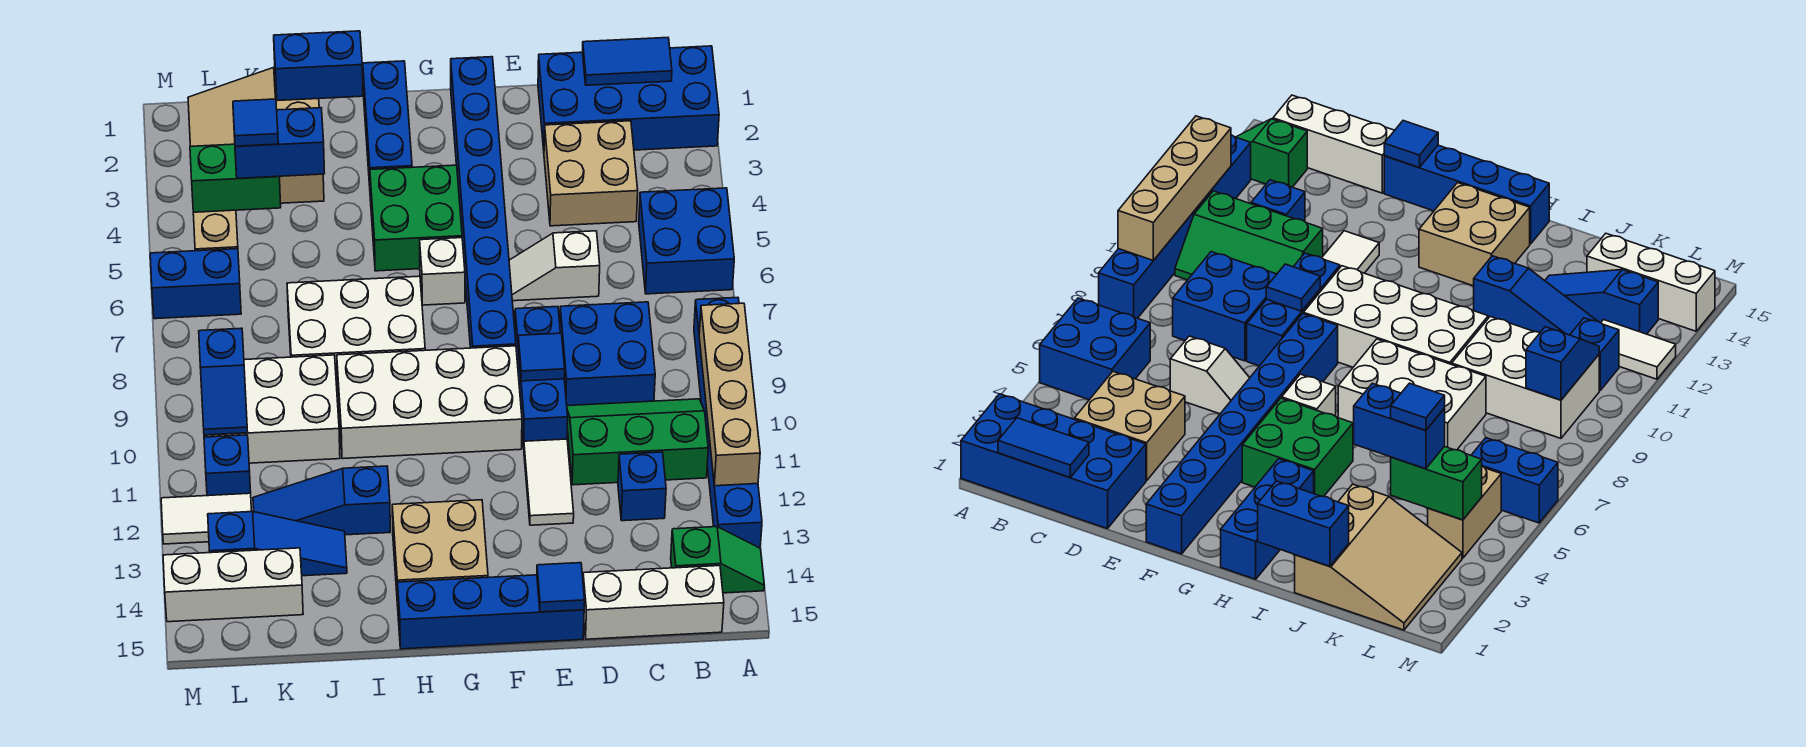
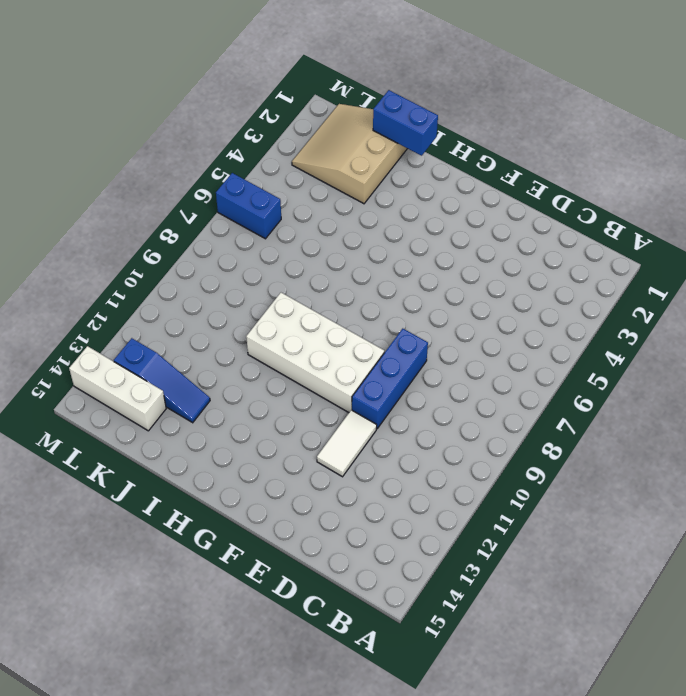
none -> blue brick A1:D2 level 1
none -> blue brick A5:B6 level 1
none -> blue brick A8:A13 level 1
none -> green slope A14:B14 level 1 top B

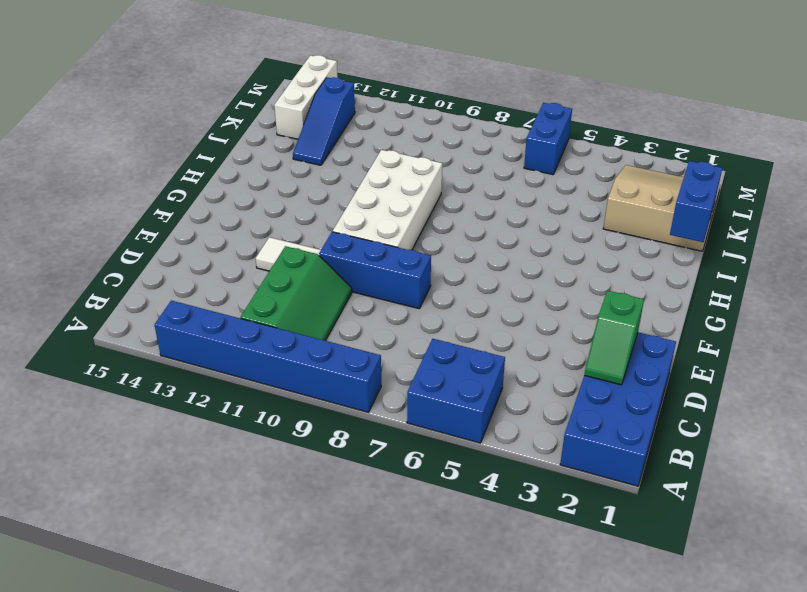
green slope C2:D2 level 2 top D -> green slope A14:B14 level 1 top B
none -> white brick B15:D15 level 1
none -> tan brick C3:D4 level 1
none -> blue brick C8:D9 level 1
none -> blue brick C12 level 1

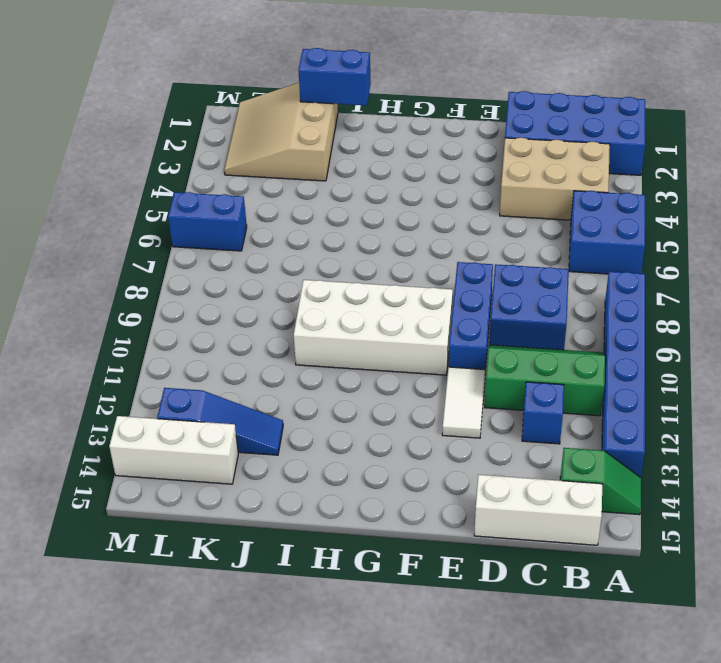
tan brick B3:D4 level 1 -> tan brick C3:D4 level 1
none -> white slope D6:E6 level 1 top D
none -> blue brick E15:H15 level 1
none -> blue brick F1:F8 level 1
none -> green brick G4:H5 level 1

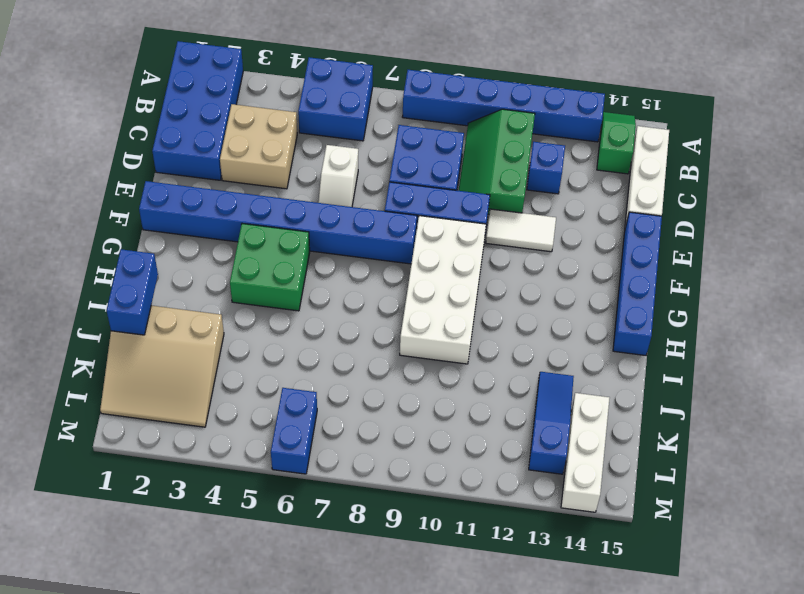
none -> white brick G6 level 1
none -> tan brick G13:H14 level 1
none -> blue brick H1:H3 level 1
none -> white brick H7:J8 level 1

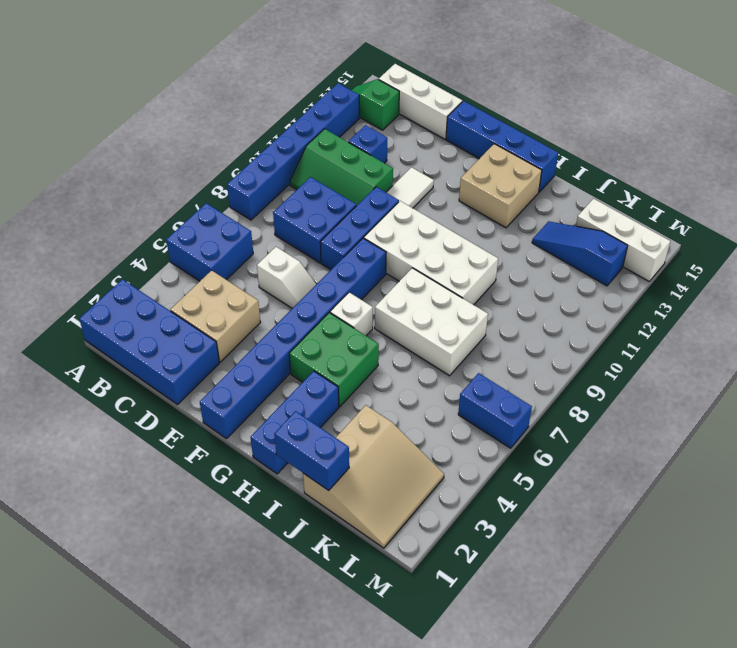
none -> blue slope I12:K12 level 1 top I
none -> white brick J9:L10 level 1
none -> tan brick L4:L5 level 1
none -> blue brick L11 level 1

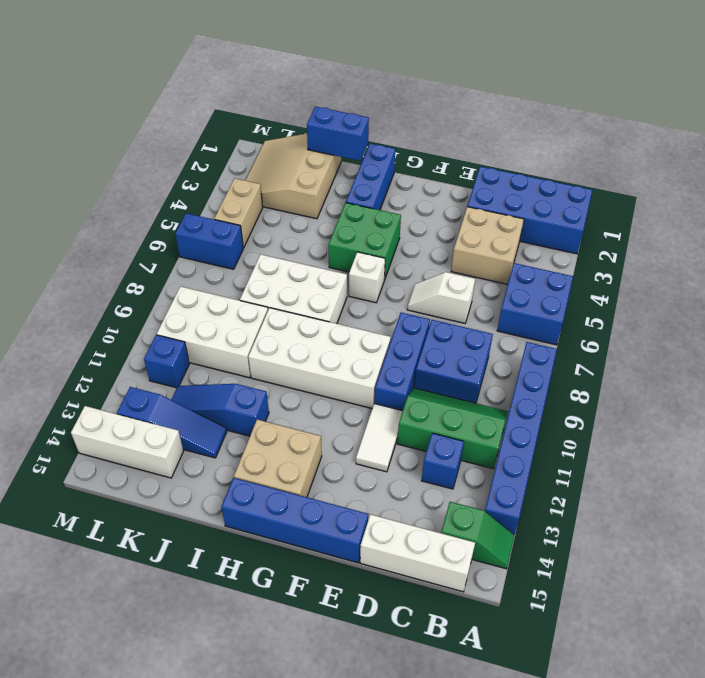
none -> blue brick F1:F8 level 1
none -> white tile L12:M12 level 1
none -> tan brick A9:A12 level 2
none -> blue tile B1:C1 level 2

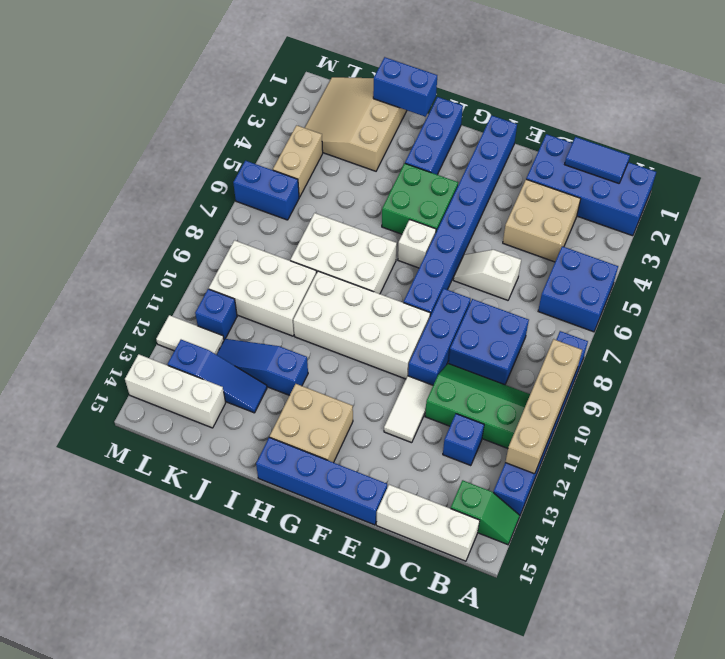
none -> blue tile E9 level 2
none -> blue tile E15 level 2
none -> green brick K4:L4 level 2
none -> blue slope L9:L10 level 2 top 9

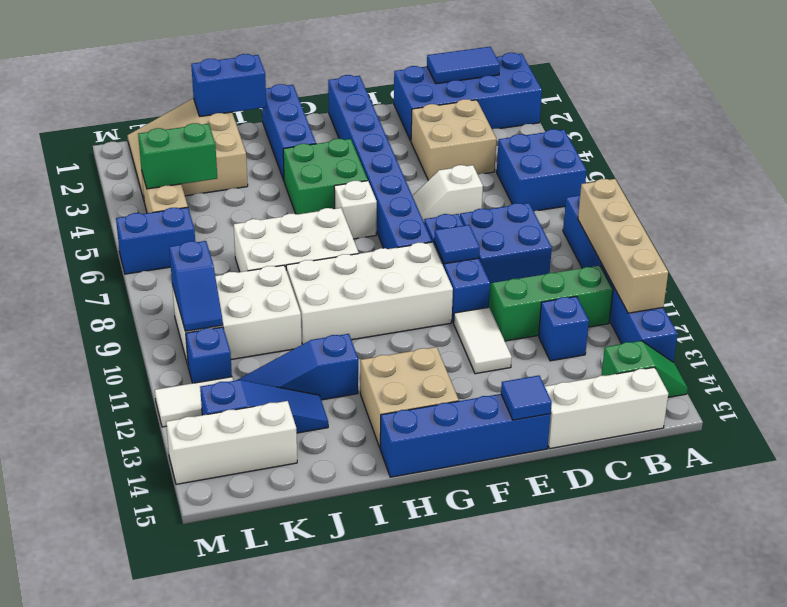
none -> blue brick J4:K4 level 3
none -> blue tile K4 level 4

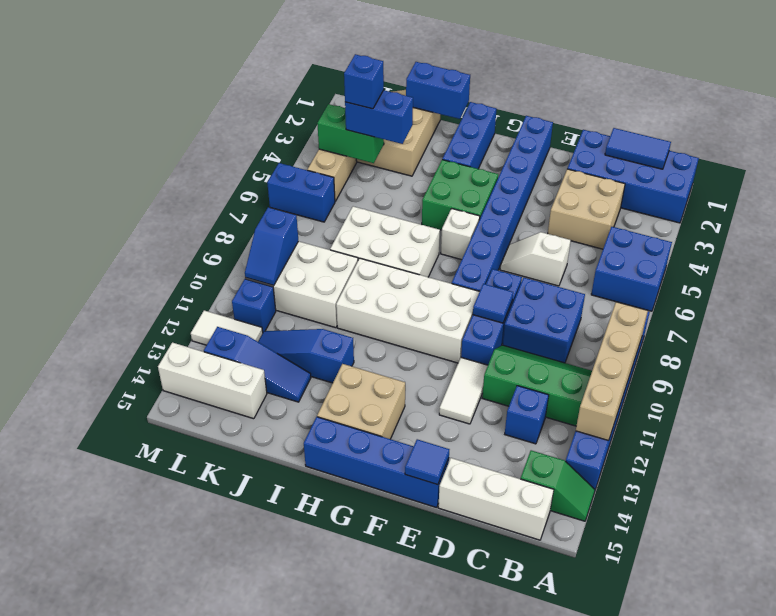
blue brick K4 level 4 -> blue tile K4 level 4

